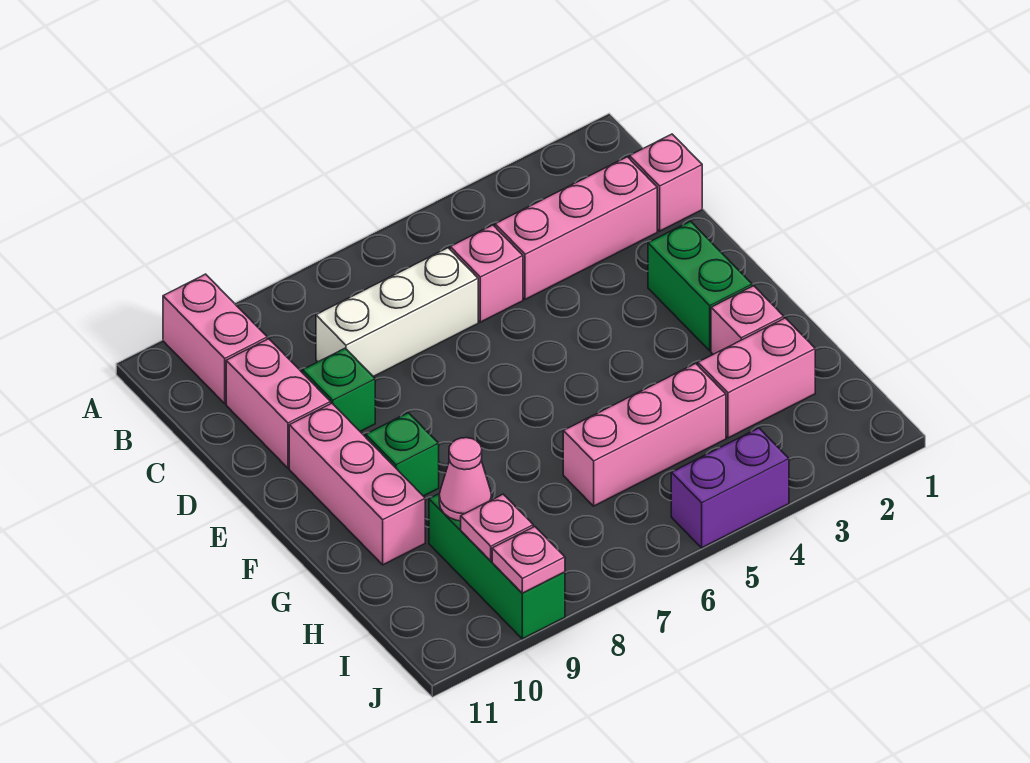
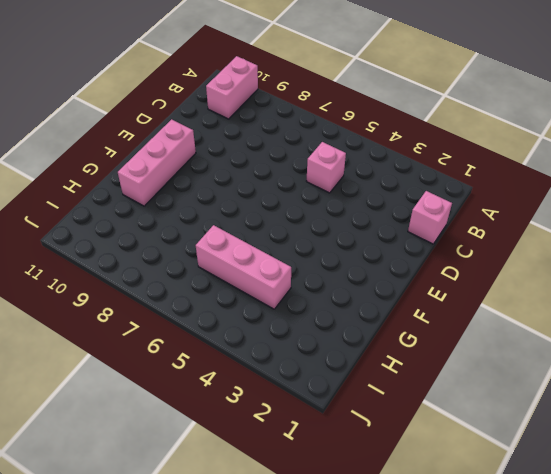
none -> pink brick C2:C4 level 1
none -> white brick C6:C8 level 1
none -> pink brick C10:D10 level 1

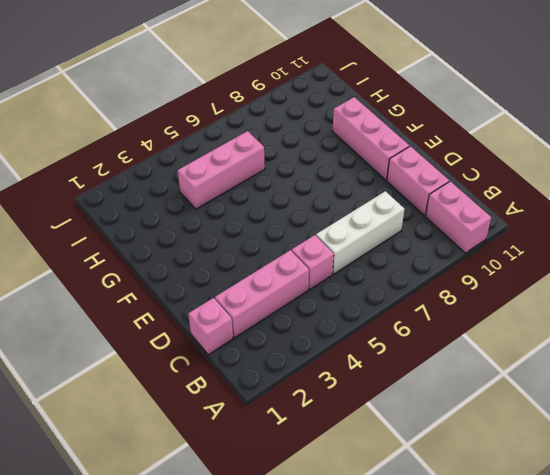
none -> green brick D9 level 1
none -> green brick E2:F2 level 1
none -> green brick F9 level 1

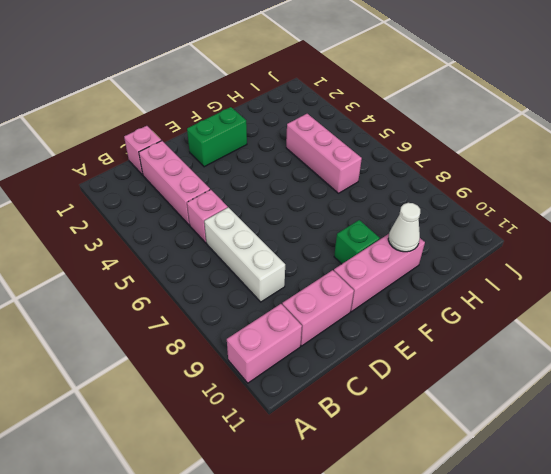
white cone G10 level 2 -> none
none -> green brick D9 level 1
none -> pink brick G2 level 1
none -> pink brick H2:H3 level 1

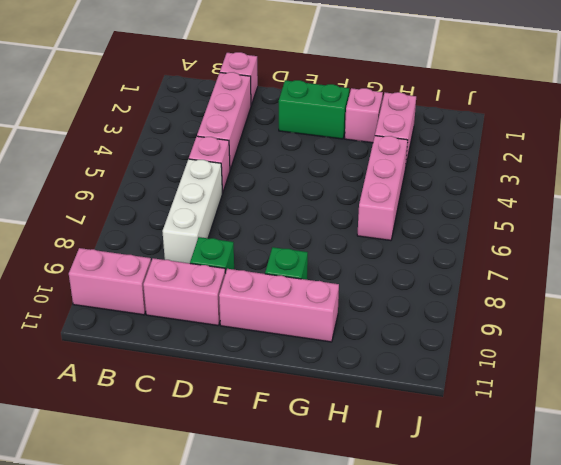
none -> green brick H9:J9 level 1
none -> purple brick J4:J5 level 1
none -> pink cone H9 level 2

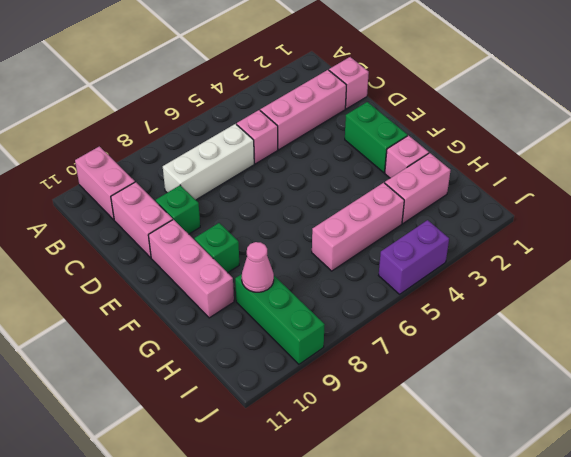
none -> pink plate I9 level 2
none -> pink plate J9 level 2

